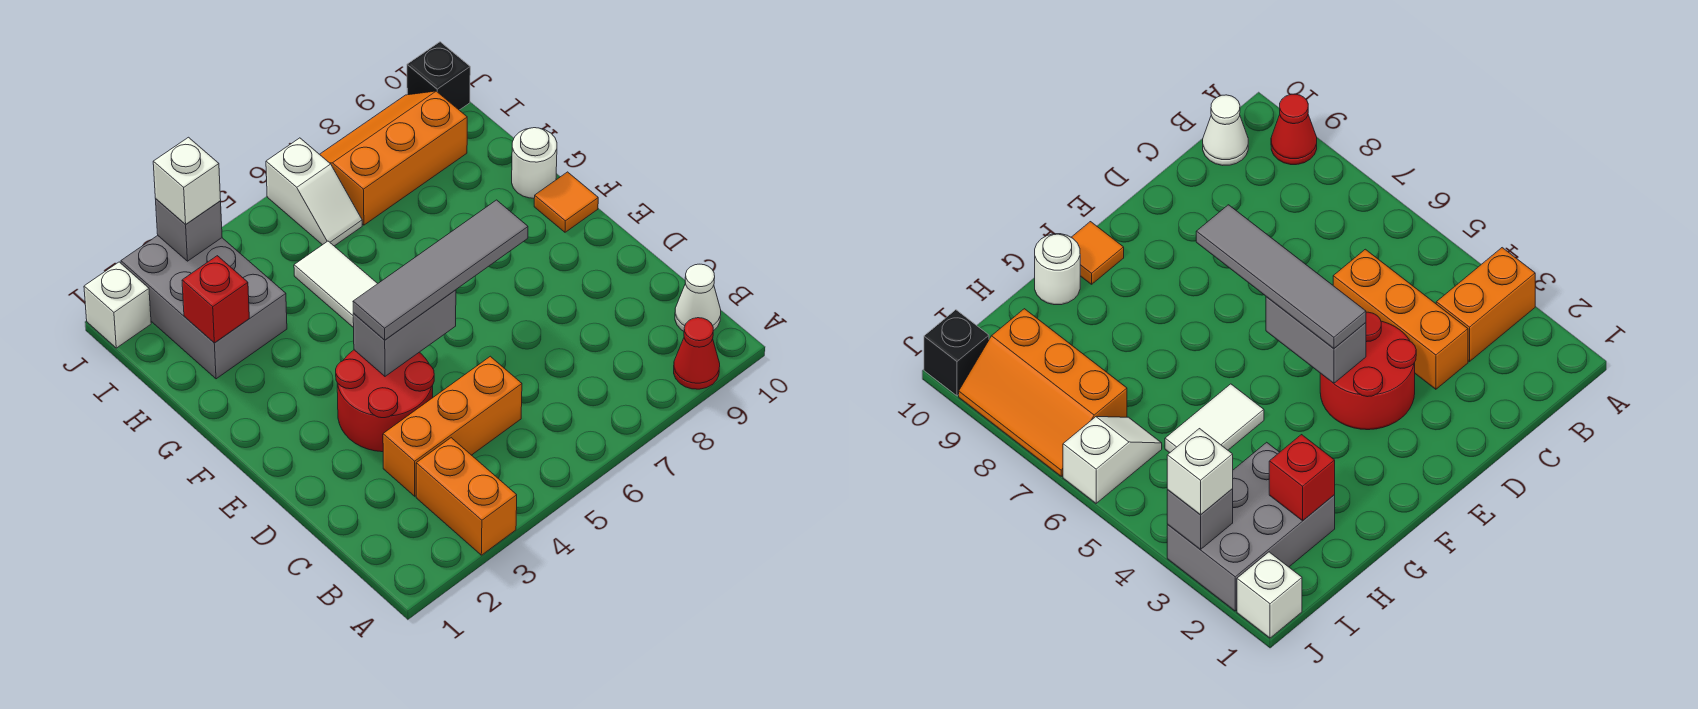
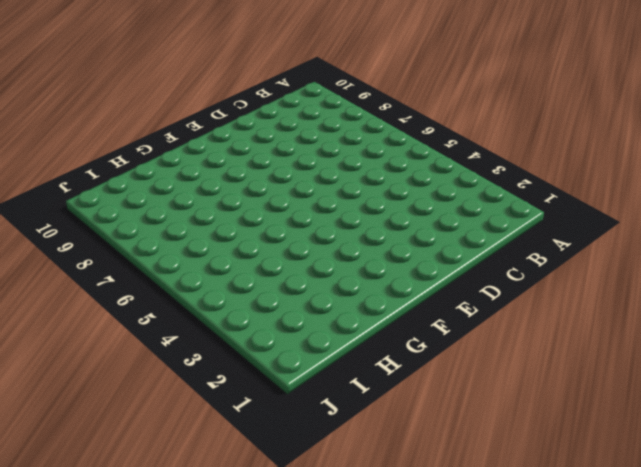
none -> orange brick A3:B3 level 1
none -> red cone A9 level 1
none -> white cone B10 level 1

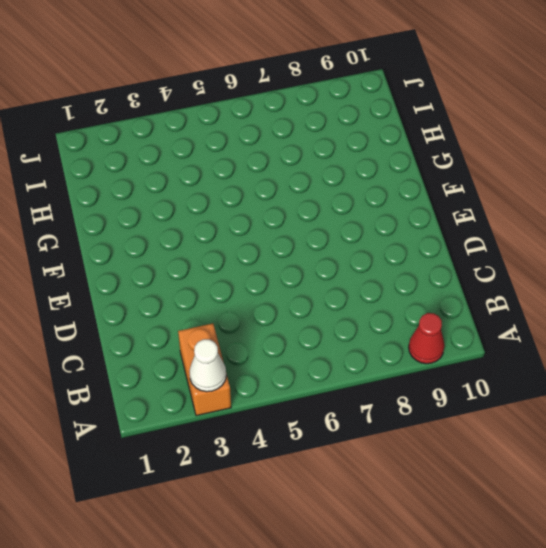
white cone A3 level 2 -> white cone B10 level 1
none -> orange brick C3:C5 level 1
none -> red round brick D3:E4 level 1
none -> orange tile F10 level 1

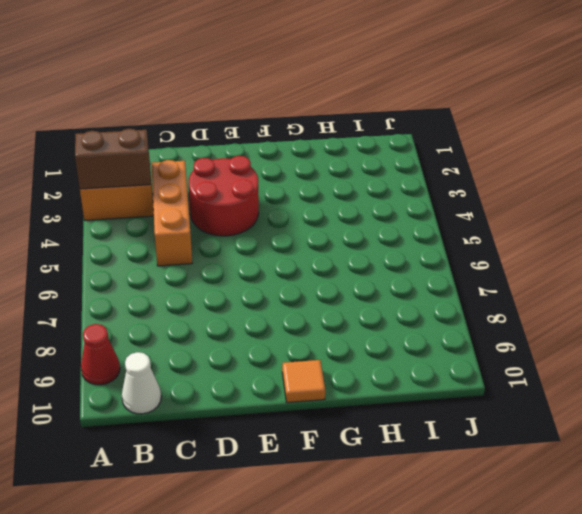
brown brick A3:B3 level 2 -> none
none -> white tile G5:H5 level 1
none -> white round brick G10 level 1
none -> grey brick H2:J3 level 1

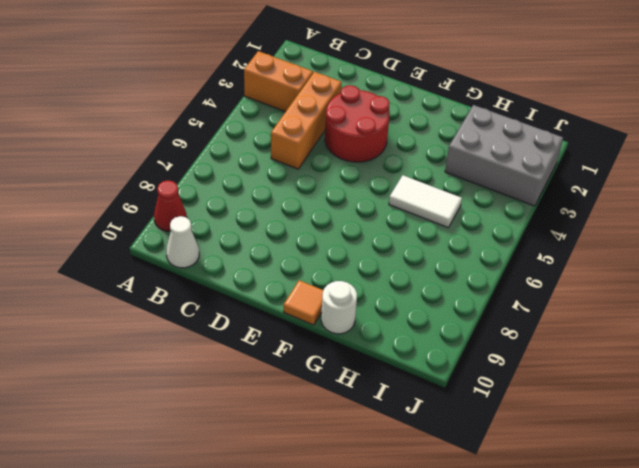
none -> white slope I6:J6 level 1 top J
none -> orange slope I7:J9 level 1 top I
none -> white brick J1 level 1

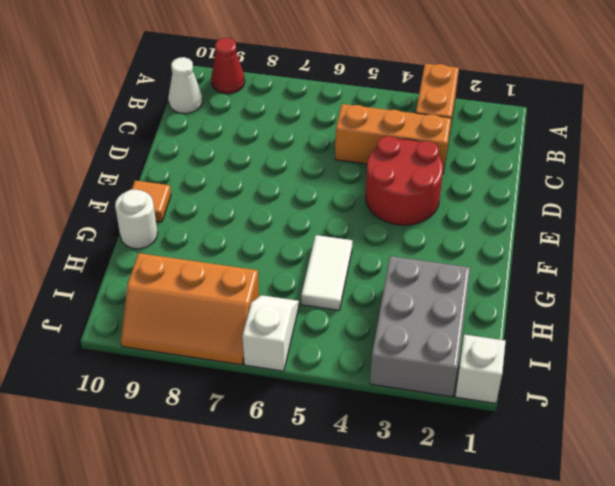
none -> black brick J10 level 1
none -> grey brick E4:E5 level 2
none -> red brick H2 level 2

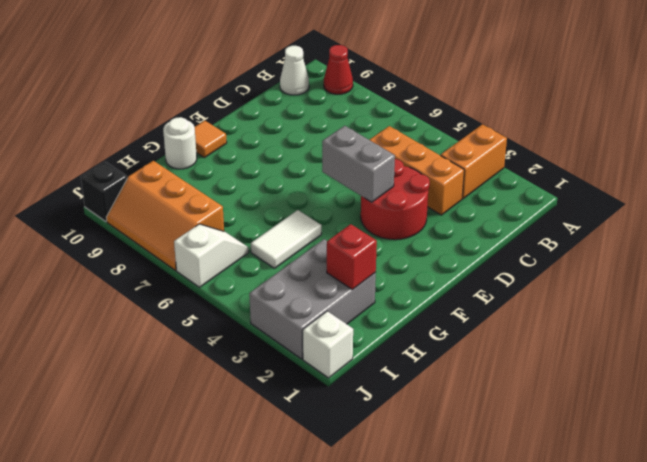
none -> grey brick J3 level 2
none -> grey tile E4:E7 level 3
none -> white brick J3 level 3

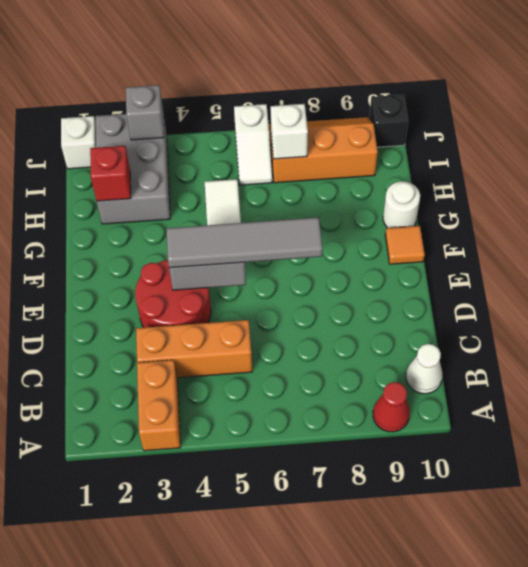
white brick I7 level 2 -> white brick J3 level 3

